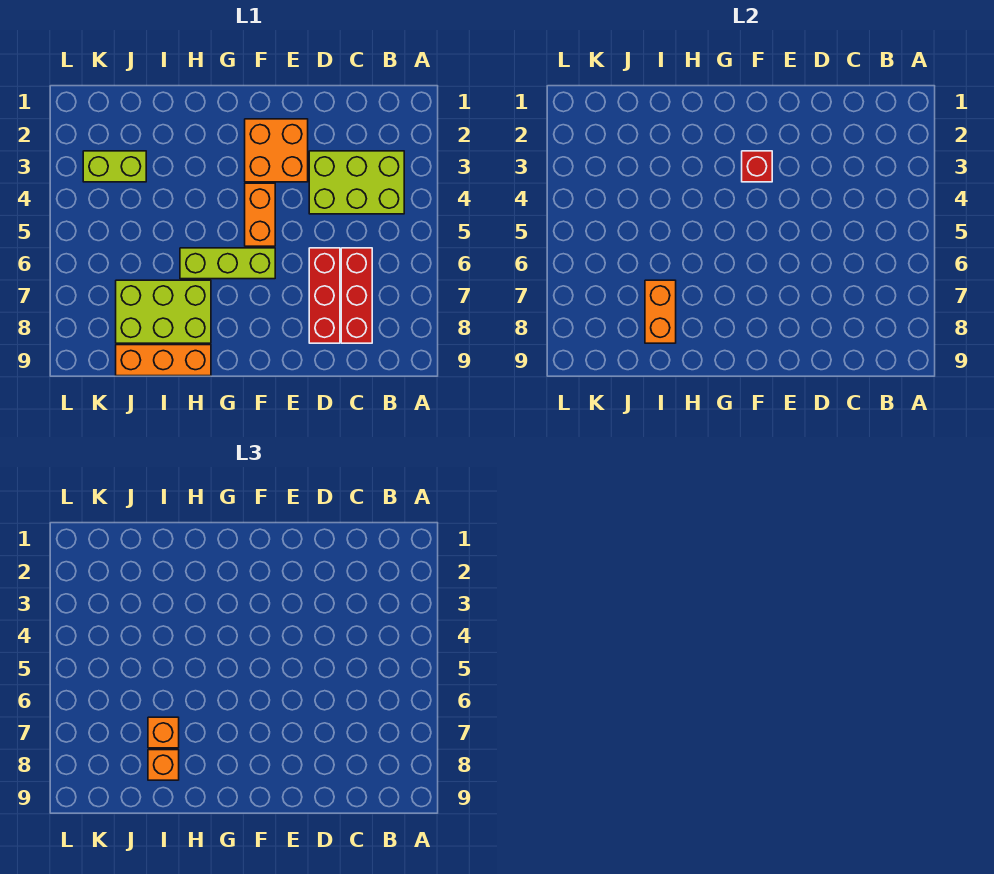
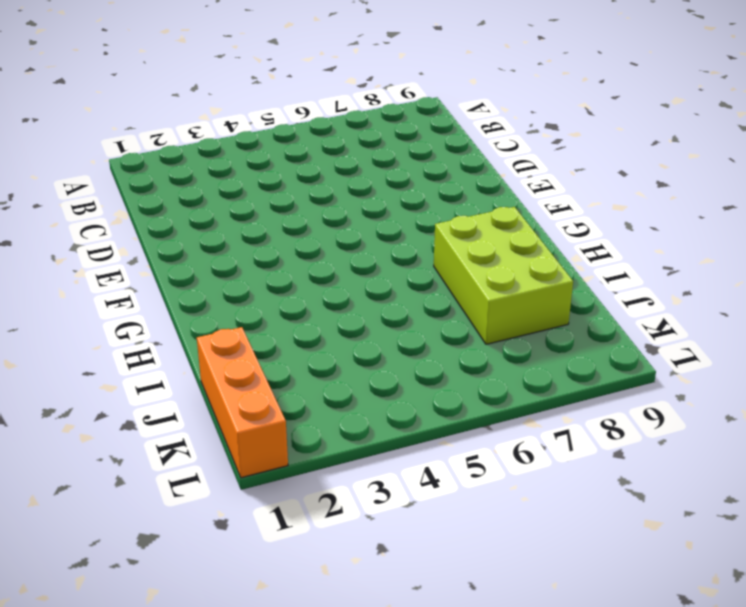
orange brick J1:L1 level 1 -> orange brick H9:J9 level 1
none -> lime brick B3:D4 level 1
none -> red brick C6:C8 level 1
none -> red brick D6:D8 level 1

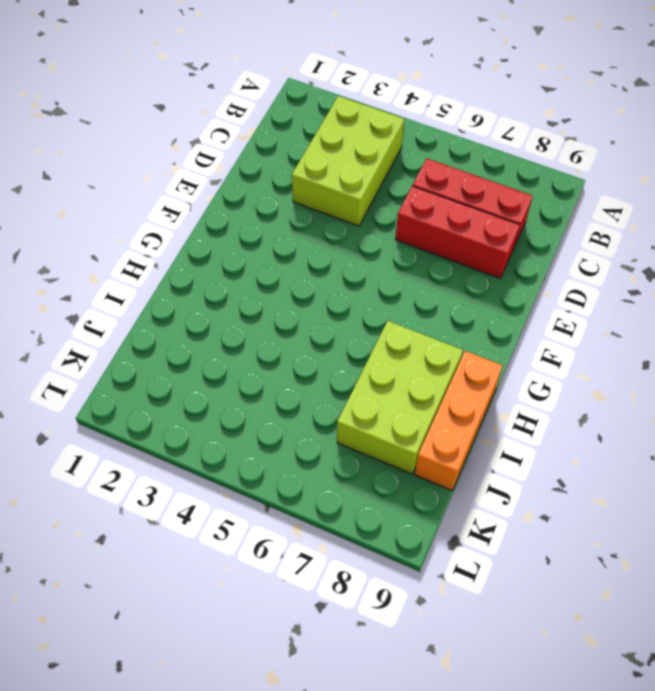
none -> orange brick E2:F3 level 1
none -> orange brick F4:F5 level 1
none -> lime brick F6:H6 level 1

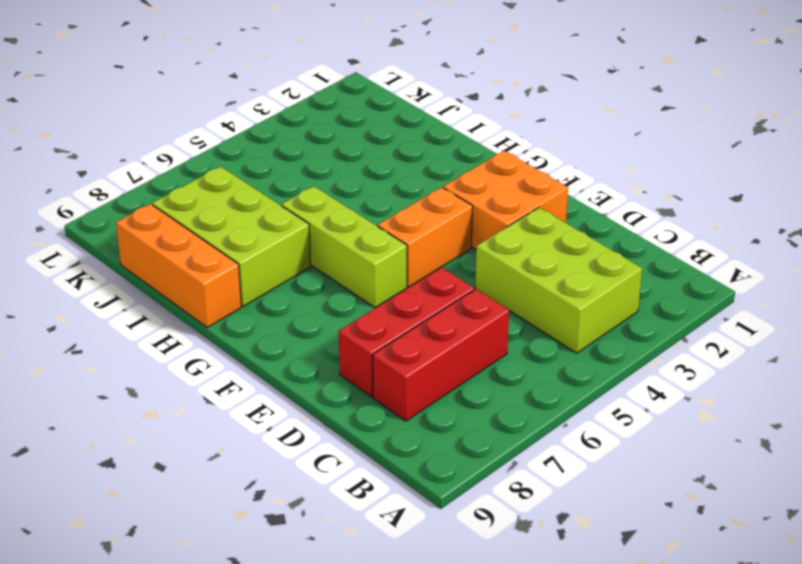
none -> lime brick J3:K3 level 1
none -> red brick F3 level 2
none -> orange brick I7:I8 level 2

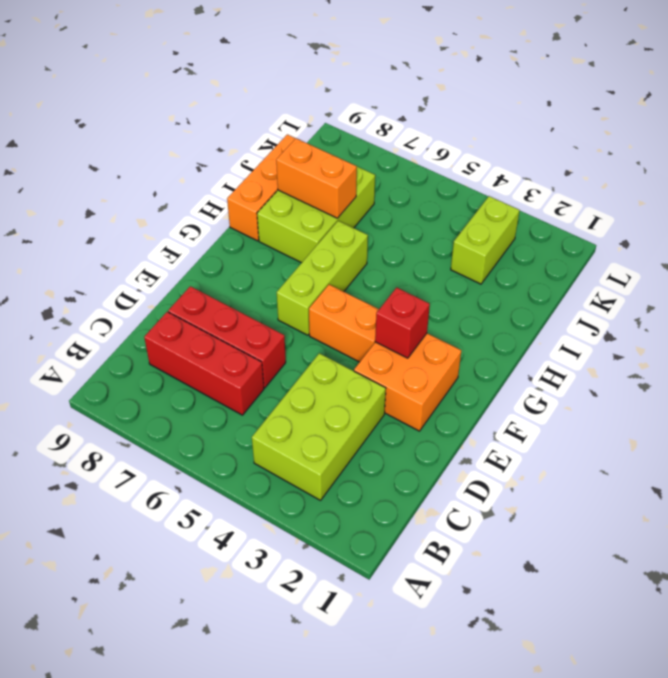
none -> orange brick I7 level 3
none -> orange brick I8 level 3

